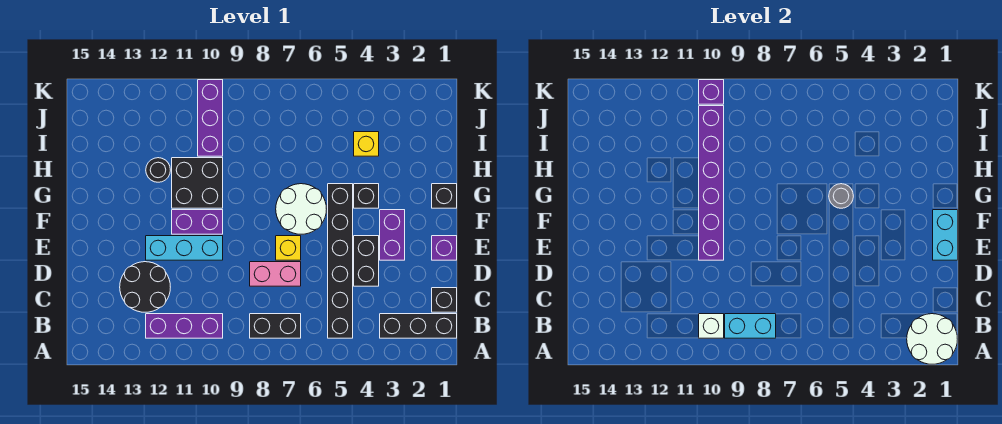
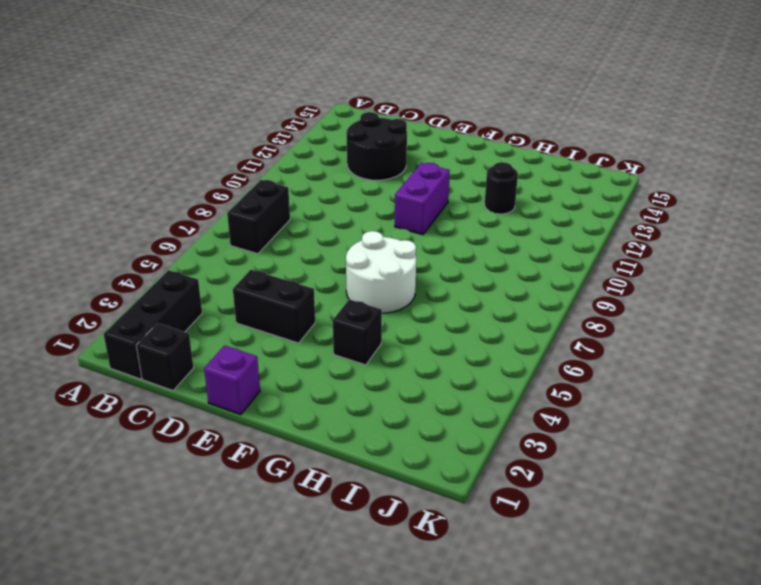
none -> black brick B5:G5 level 1
none -> purple brick B10:B12 level 1
none -> pink brick D7:D8 level 1

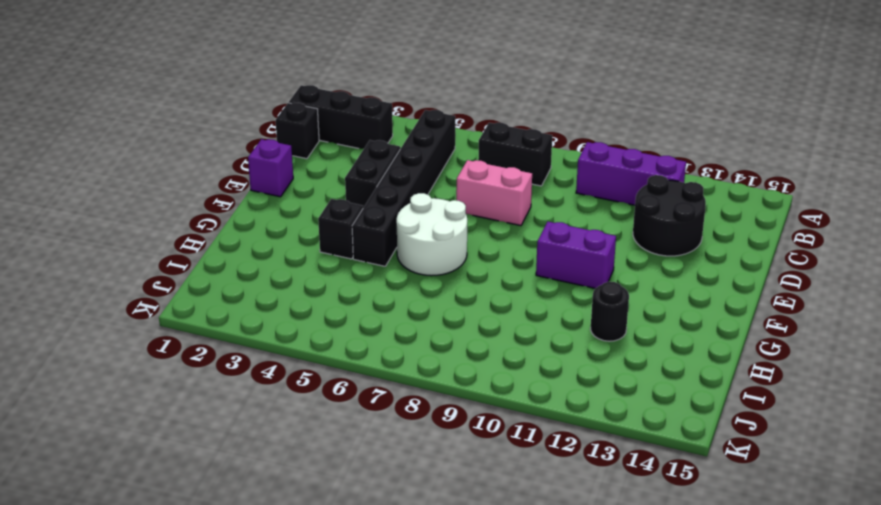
none -> purple brick E3:F3 level 1
none -> yellow brick E7 level 1
none -> cyan brick E10:E12 level 1

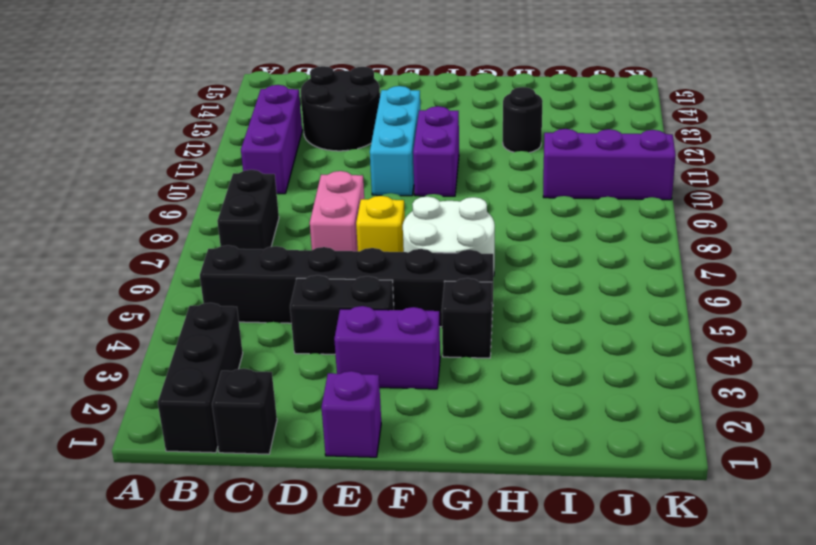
none -> black brick G1 level 1
none -> black brick G10:H11 level 1
none -> yellow brick I4 level 1

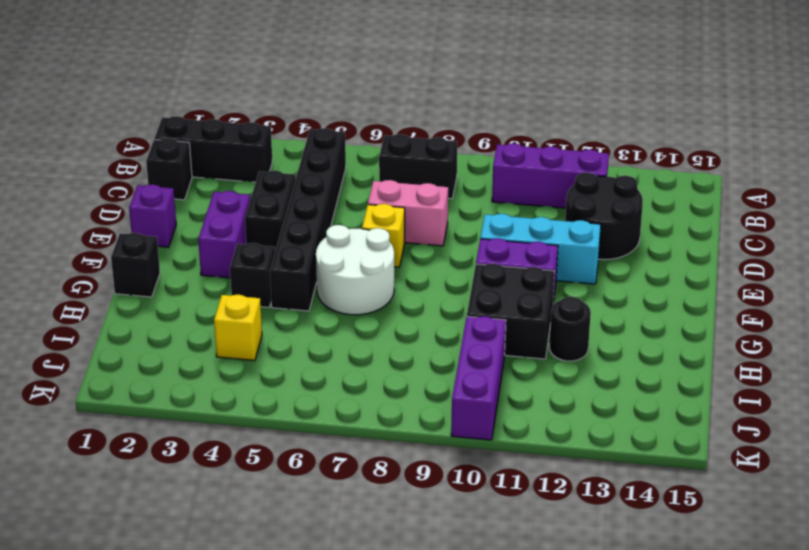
none -> white round brick A1:B2 level 2
none -> cyan brick B8:B9 level 2
none -> white brick B10 level 2

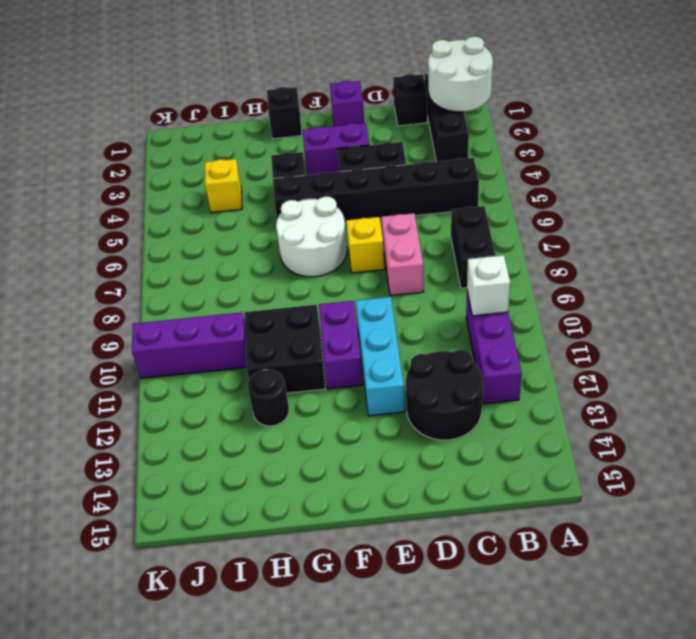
none -> cyan brick B8:B9 level 2
none -> cyan brick E1:F1 level 2
none -> purple brick E10:J10 level 2

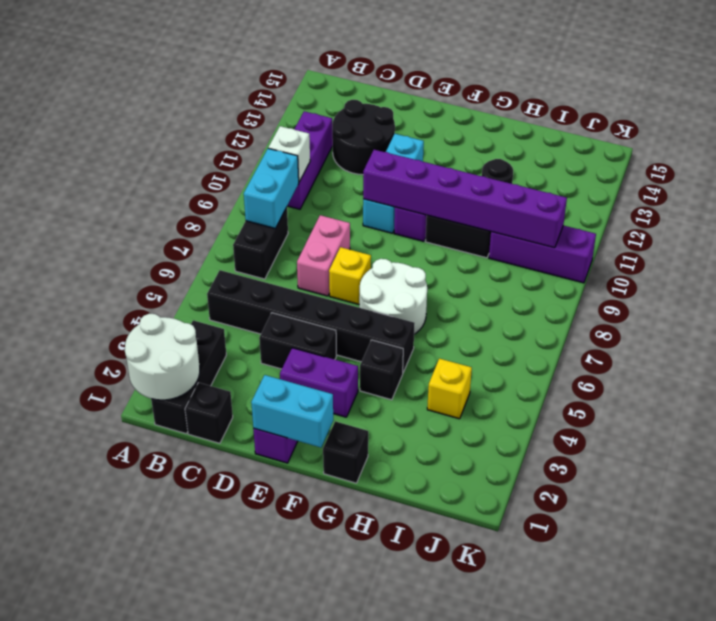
none -> grey round brick G5 level 2
none -> purple brick K10 level 2

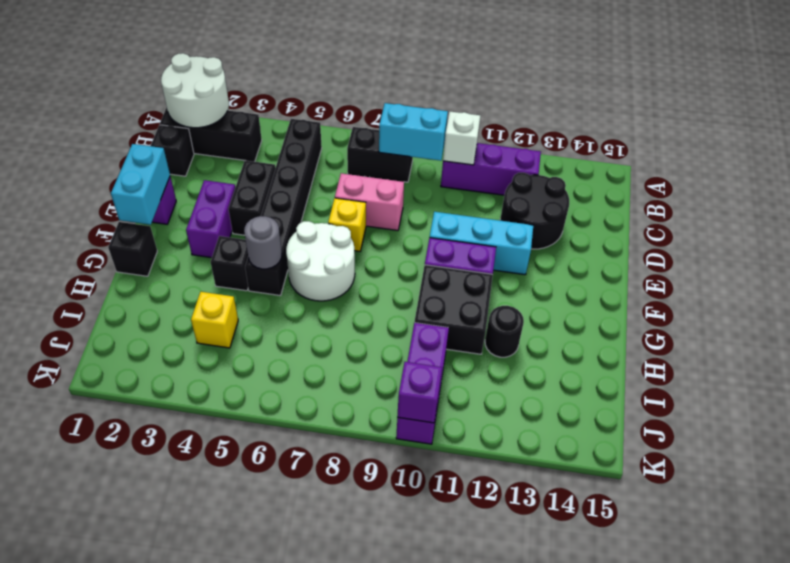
none -> purple brick E10:J10 level 2

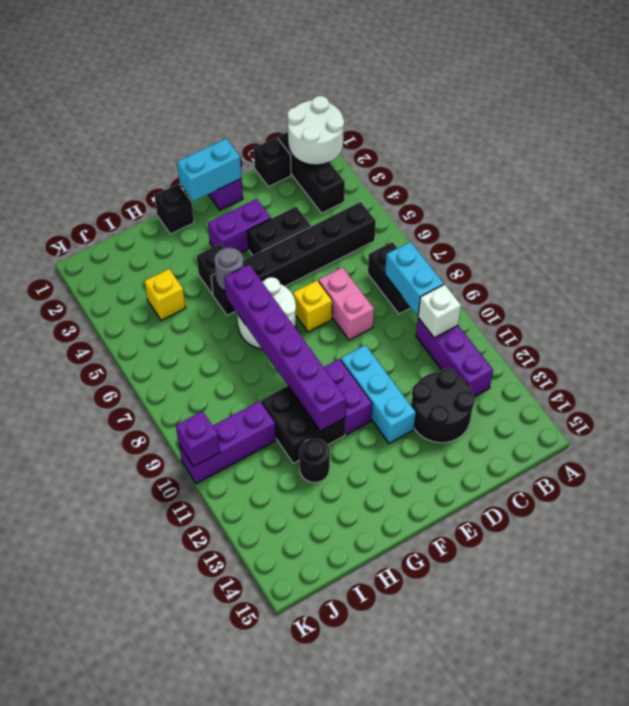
purple brick G6:G11 level 2 -> purple brick E10:J10 level 2

